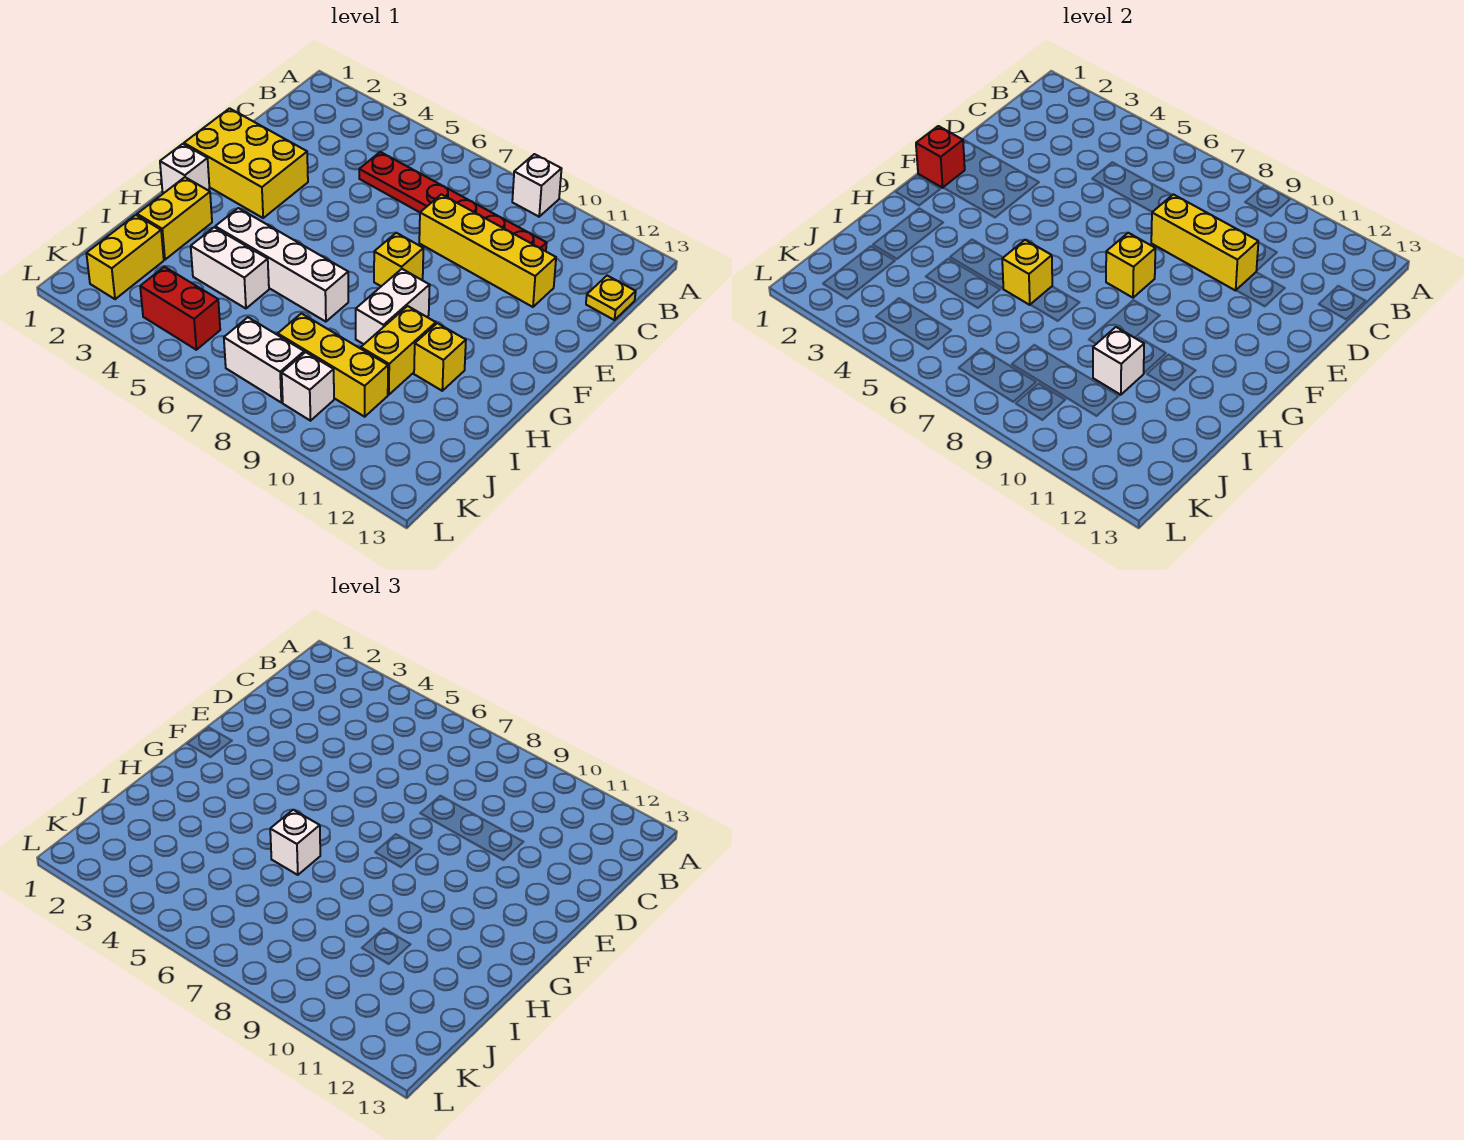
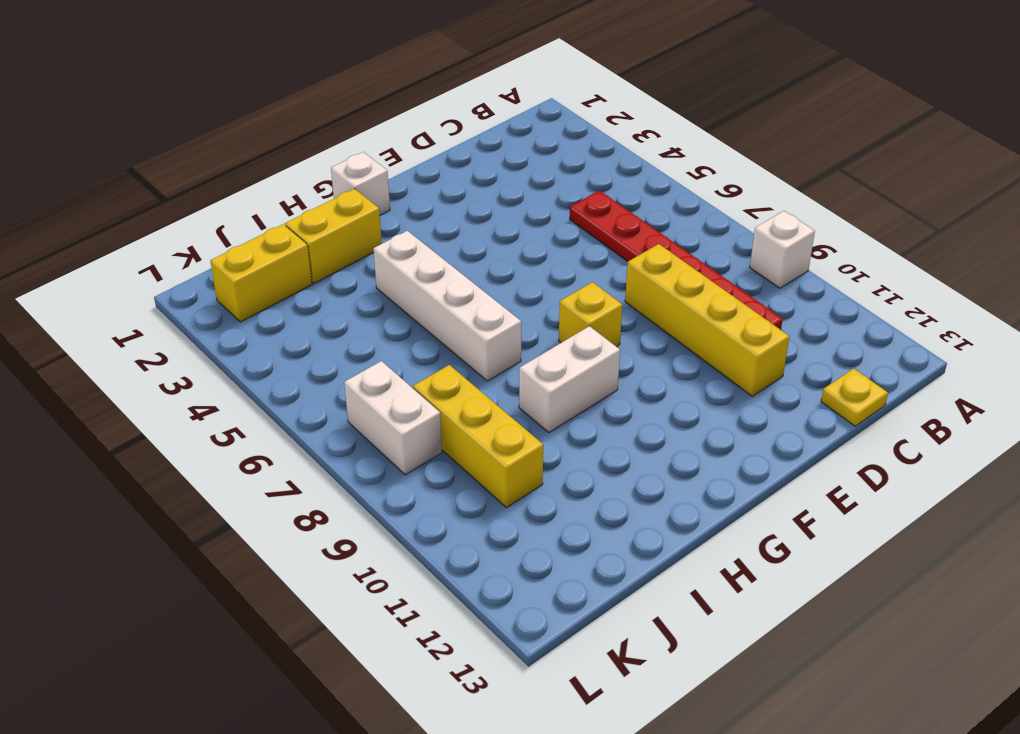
none -> yellow brick E1:F3 level 1
none -> yellow brick H10:I10 level 1
none -> yellow brick H11 level 1

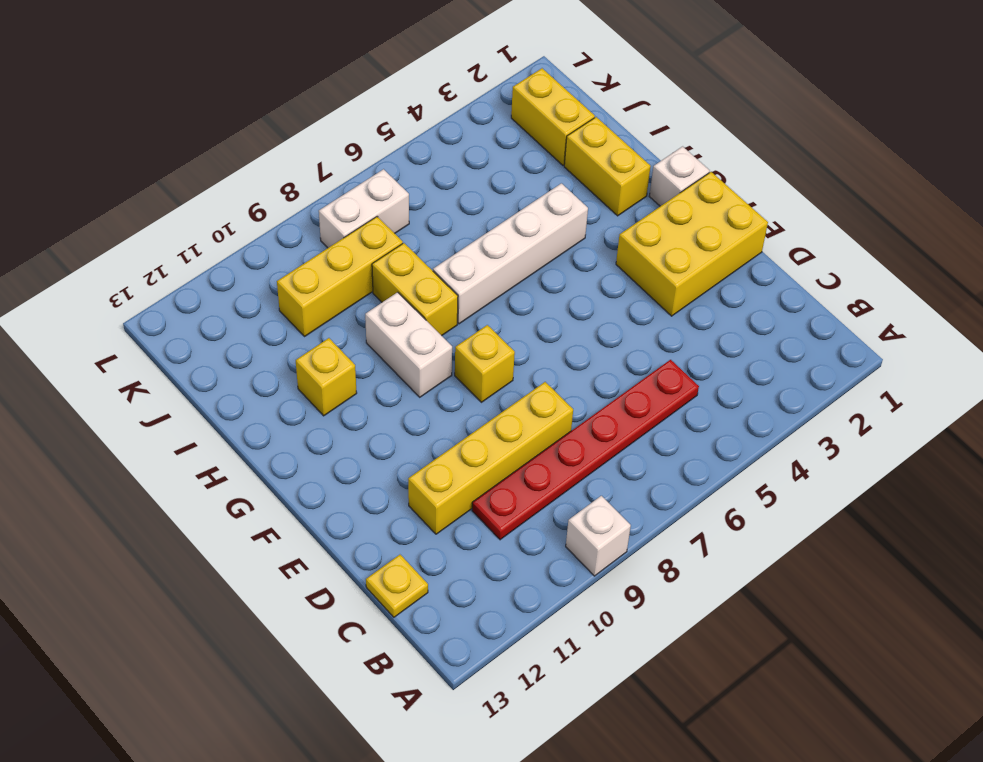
yellow brick H8:I8 level 1 -> yellow brick H10:I10 level 1
none -> white brick I4:I5 level 1
none -> red brick K4:K5 level 1
none -> white brick K9 level 1

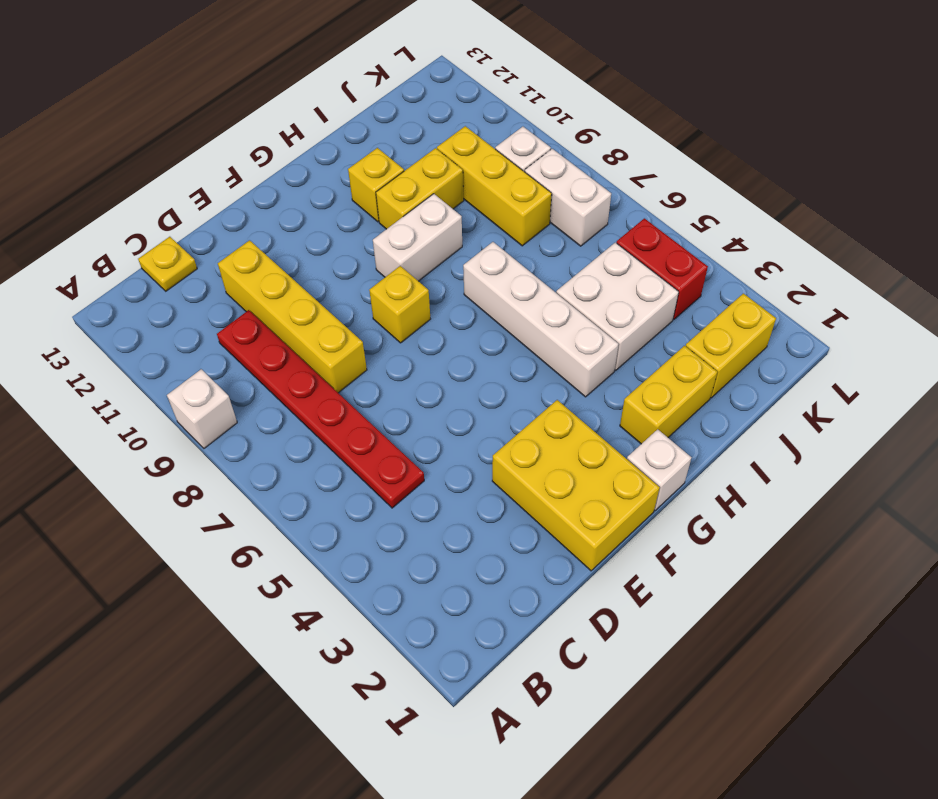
white brick I4:J5 level 1 -> white brick I4:I5 level 1
none -> yellow brick D8:D10 level 2
none -> red brick F1 level 2
none -> yellow brick F8 level 2

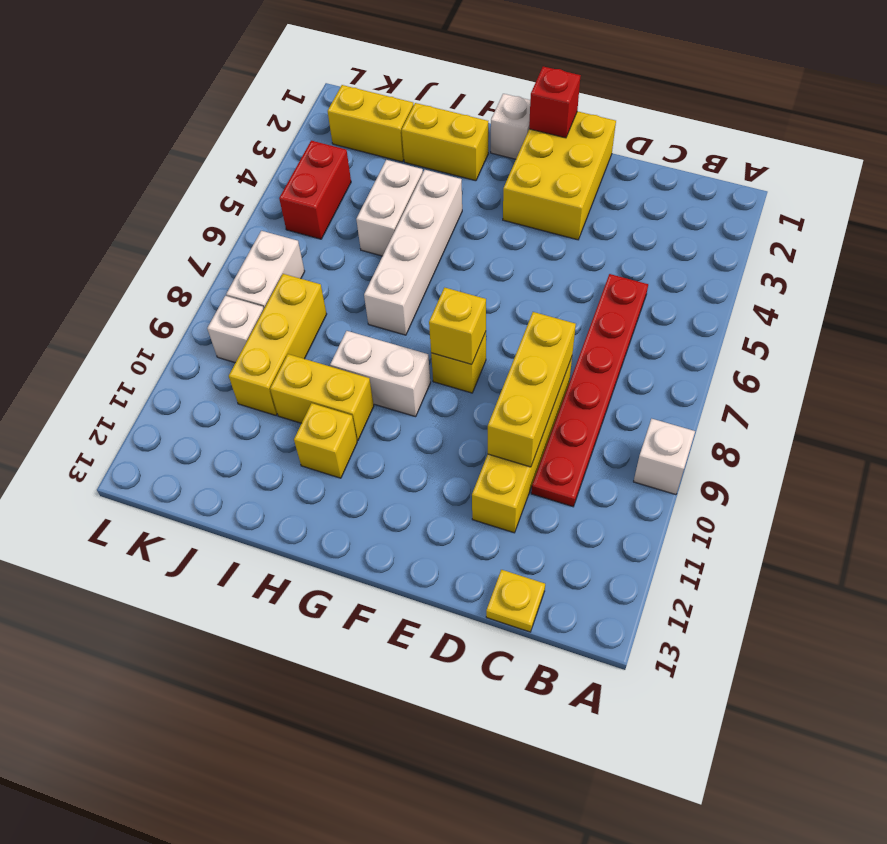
none -> yellow brick H6 level 2
none -> white brick I10 level 2
none -> white brick H6 level 3

